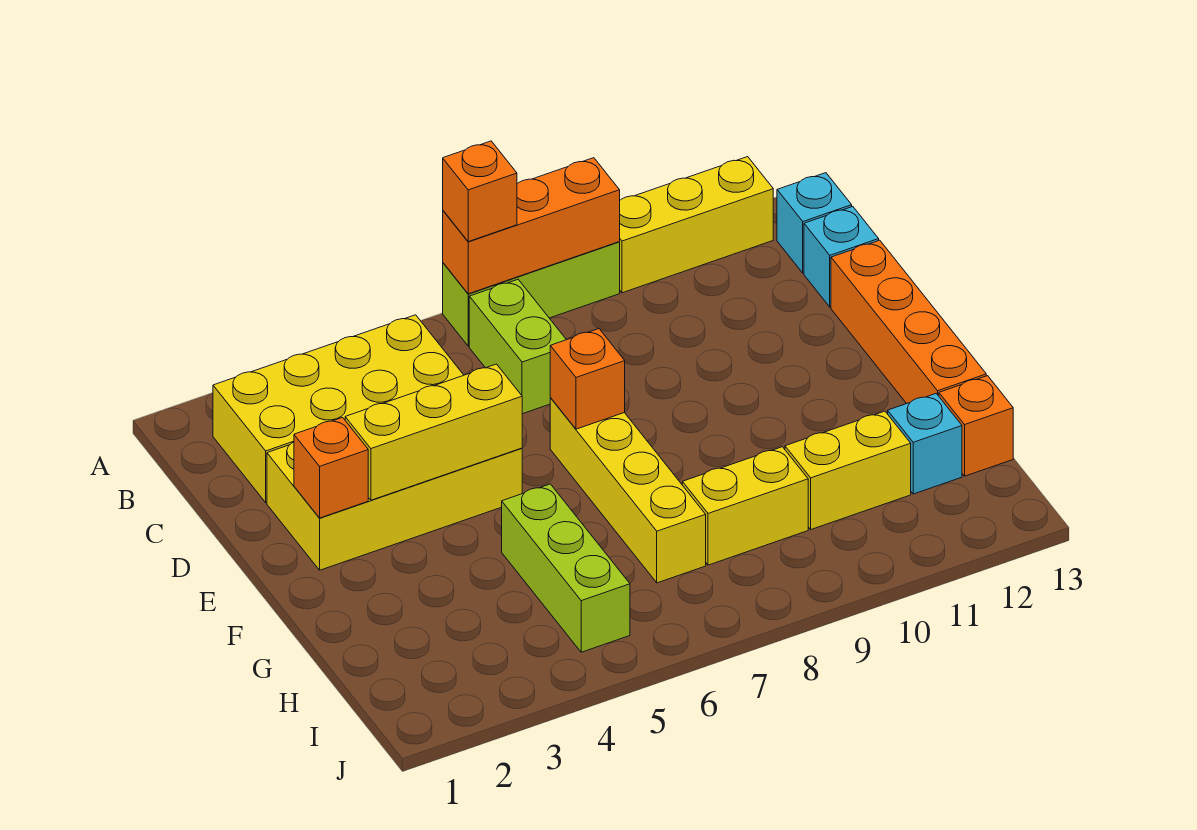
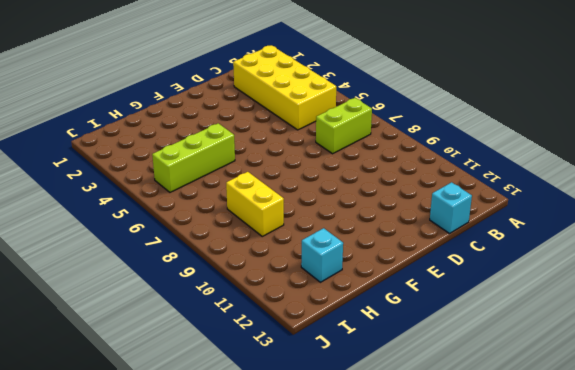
none -> lime brick A7:A9 level 1
none -> yellow brick A10:A12 level 1
none -> cyan brick B13 level 1

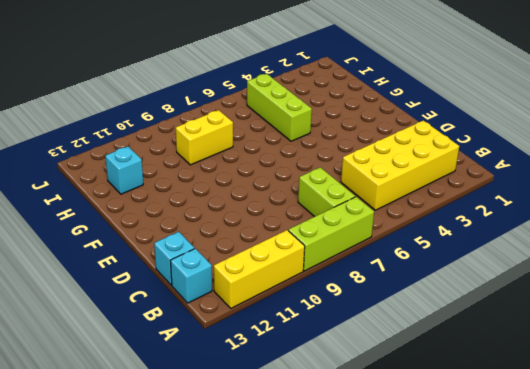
none -> yellow brick D2:E5 level 1
none -> orange brick D13:G13 level 1
none -> yellow brick E7:H7 level 1

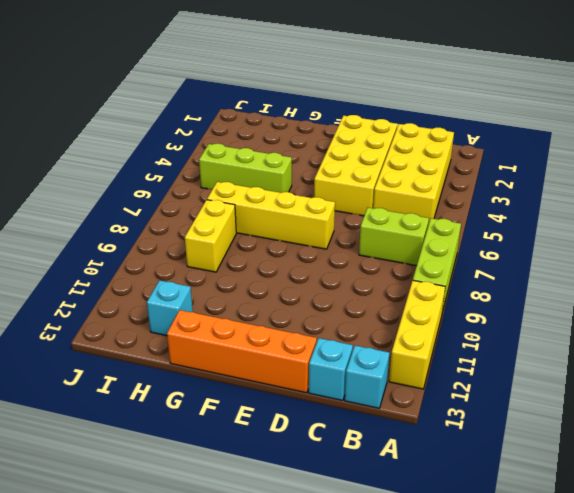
none -> yellow brick H10:H11 level 1
none -> orange brick H13 level 1
none -> orange brick A7:A9 level 2

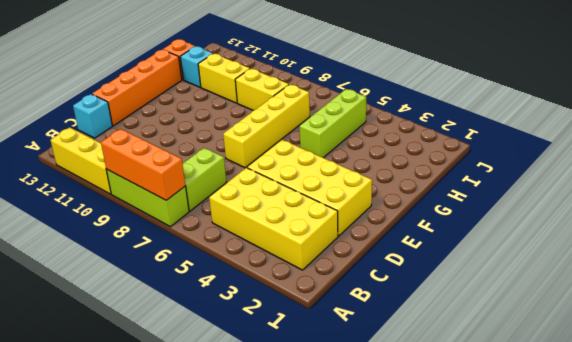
none -> cyan brick B13 level 1
none -> orange brick E2 level 2
none -> yellow brick E3:E5 level 2

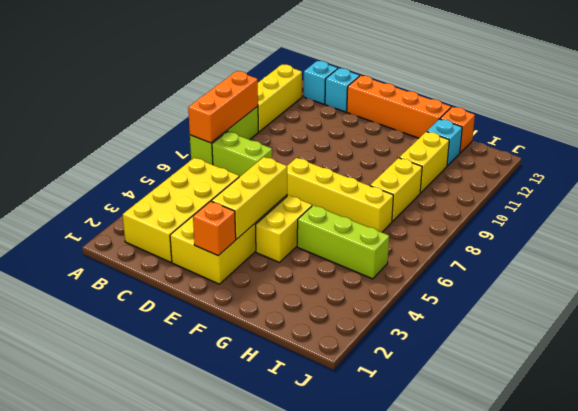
yellow brick F4:F5 level 1 -> none
none -> orange brick E7 level 2
none -> orange brick A7 level 3

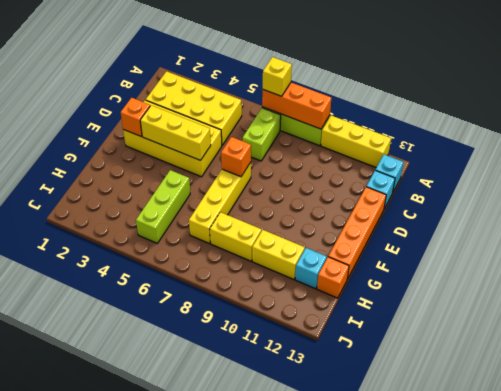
yellow brick A7 level 3 -> orange brick A7 level 3

